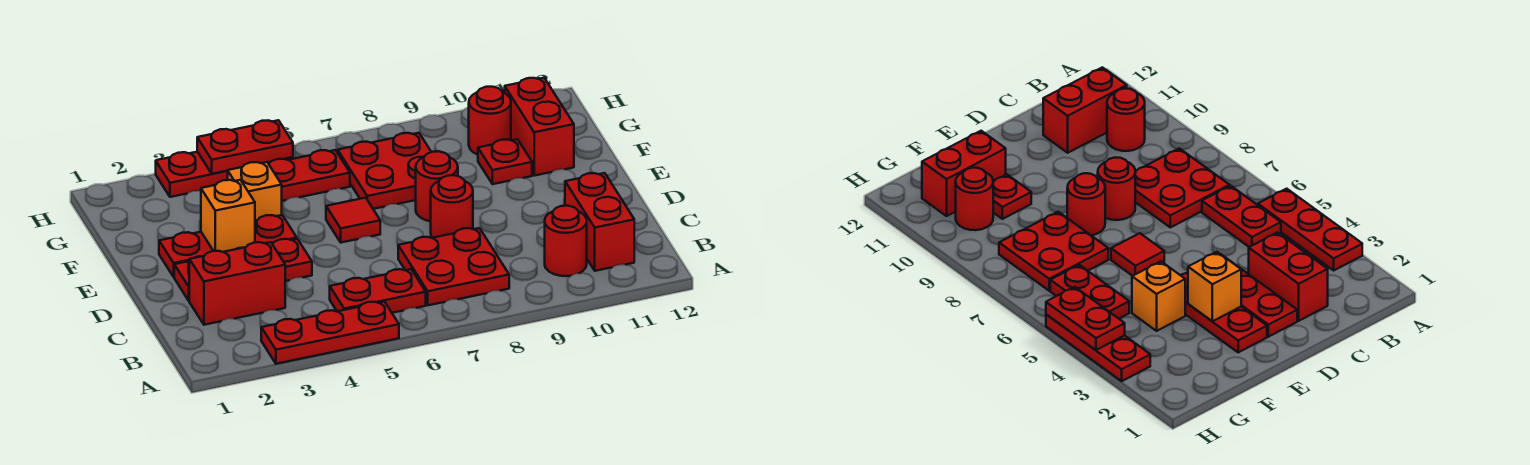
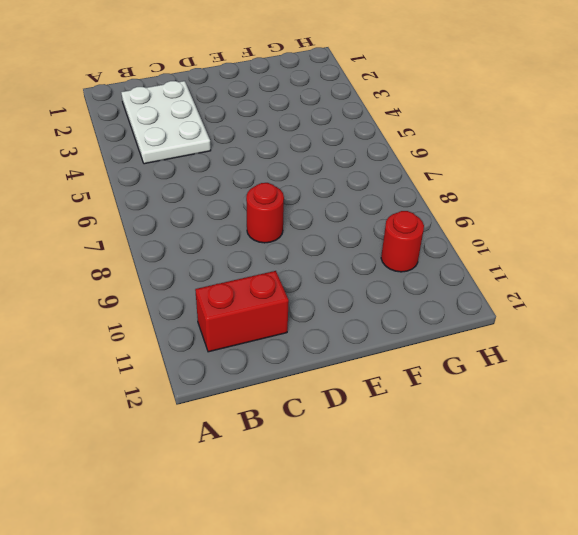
white plate B2:C4 level 1 -> red brick C2:C3 level 1
none -> red plate A3:A5 level 1
none -> red plate B5:B6 level 1
none -> red plate B7:C8 level 1

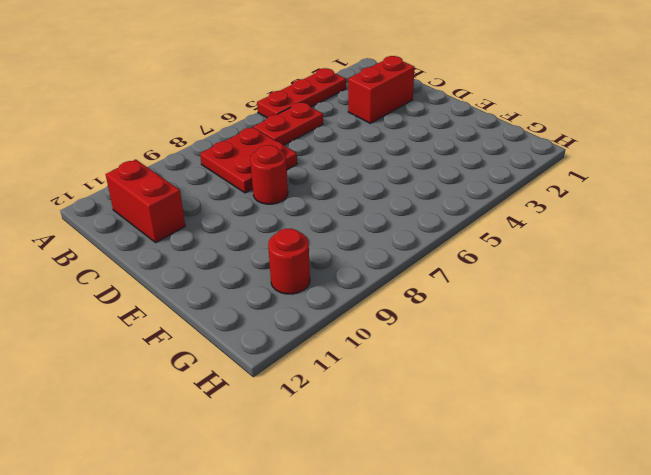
none -> red round brick B10 level 1
none -> red plate D2:D4 level 1
none -> red plate E2:E4 level 1

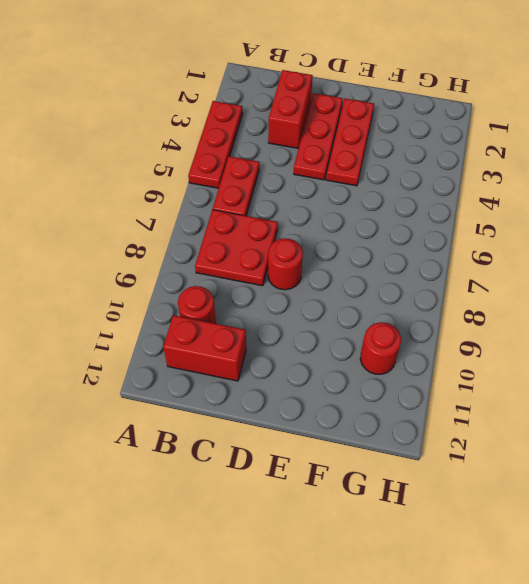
none -> red tile E6 level 1
none -> red round brick E8 level 1
none -> orange brick F4 level 1

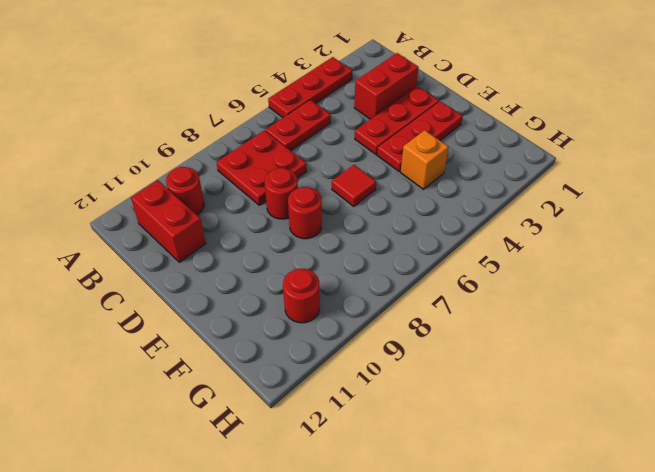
none -> red plate F7:G8 level 1
none -> red plate F10 level 1
none -> red brick F11:G11 level 1

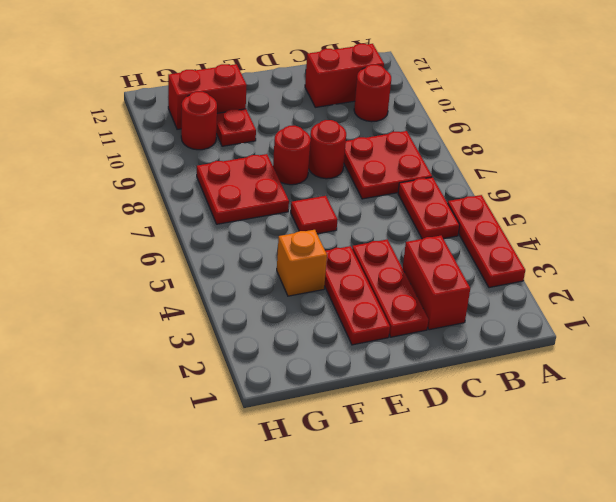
none -> red plate G5:G6 level 1
none -> red plate H3:H5 level 1
none -> orange brick E3 level 2

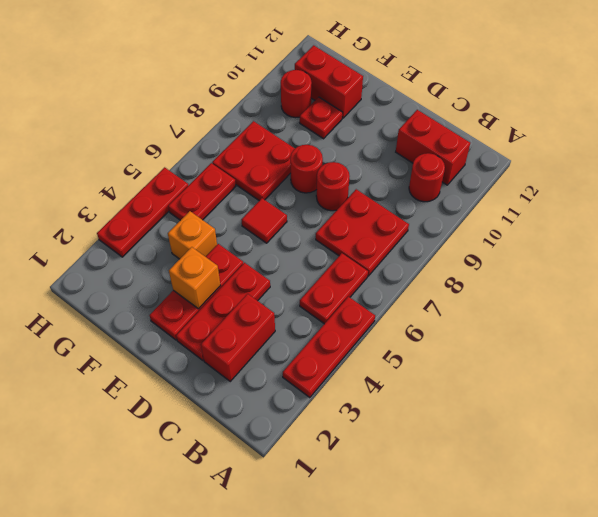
none -> red plate H4:H5 level 2

